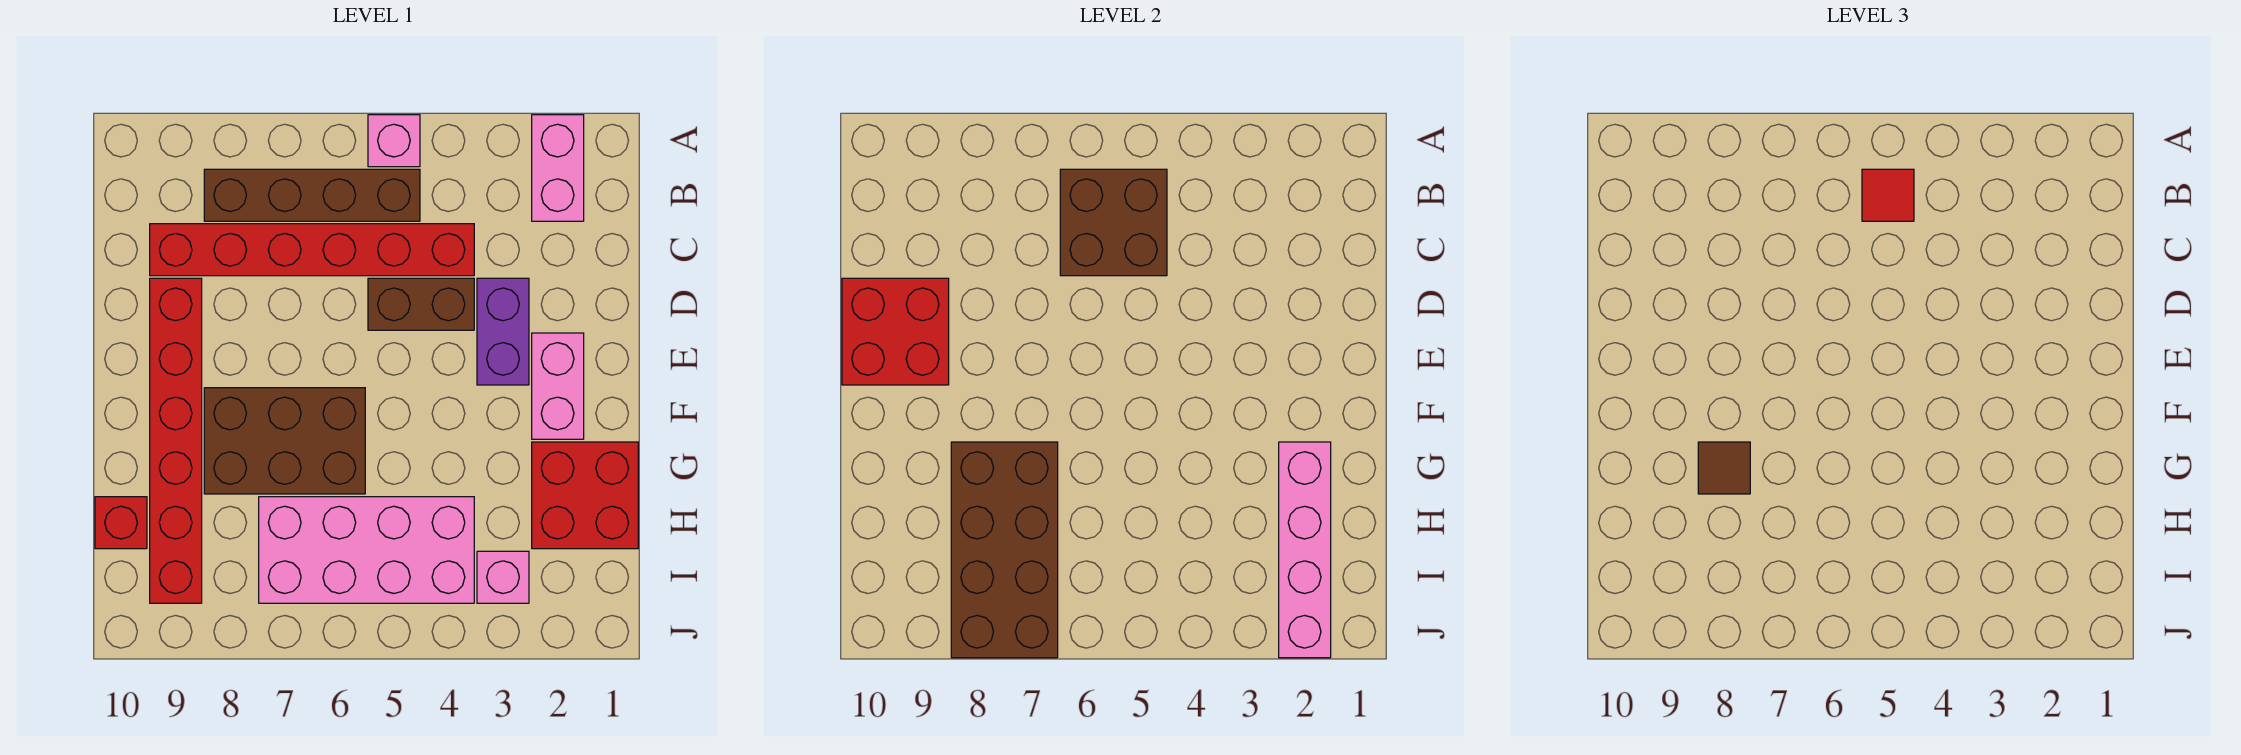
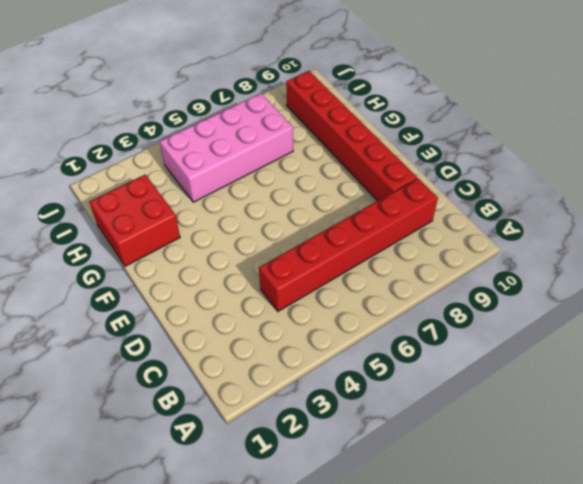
none -> pink brick A2:B2 level 1
none -> pink brick A5 level 1
none -> brown brick B5:B8 level 1

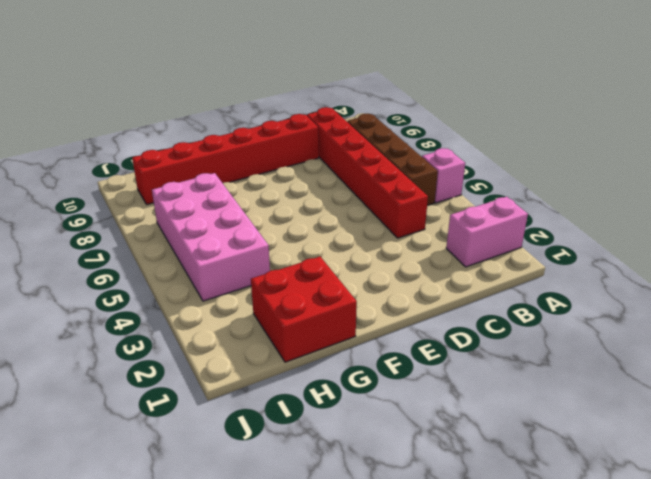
none -> purple brick D3:E3 level 1
none -> brown brick D4:D5 level 1
none -> pink brick E2:F2 level 1

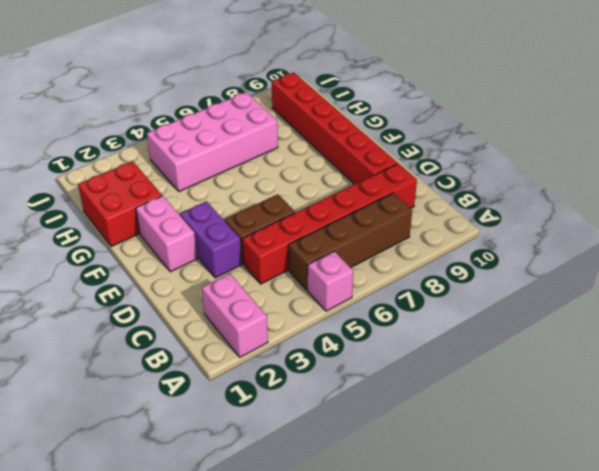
none -> brown brick F6:G8 level 1
none -> red brick H10 level 1
none -> pink brick I3 level 1

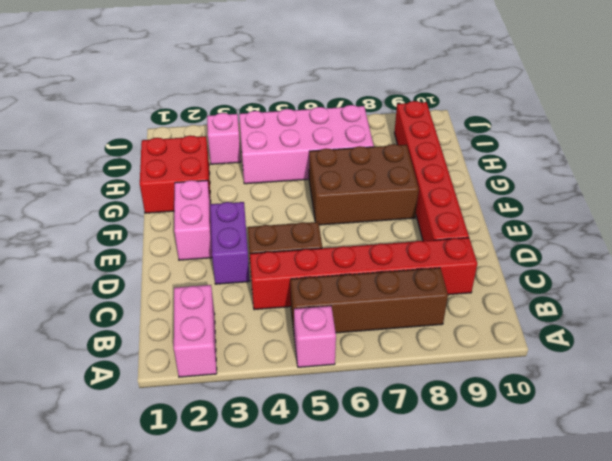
none -> red brick H10 level 1
none -> brown brick B5:C6 level 2
none -> red brick D9:E10 level 2

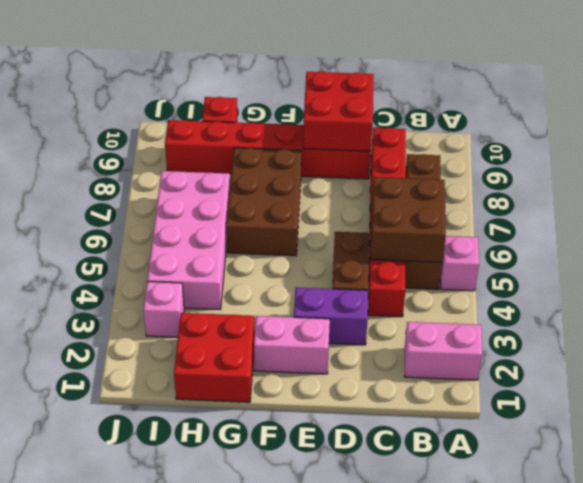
none -> pink brick G2:J2 level 2
none -> brown brick G7:J8 level 2
none -> red tile B5 level 3

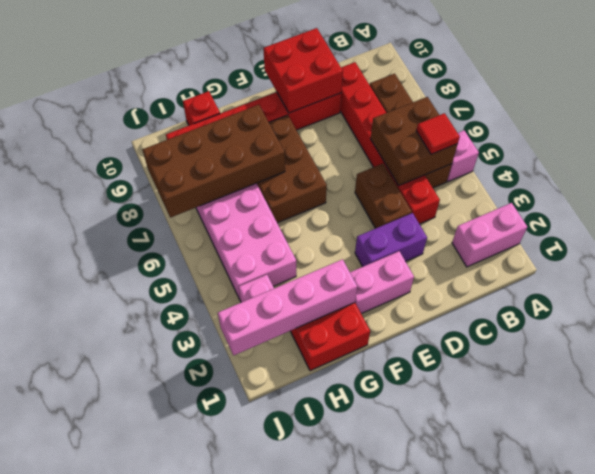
none -> brown tile G8 level 3

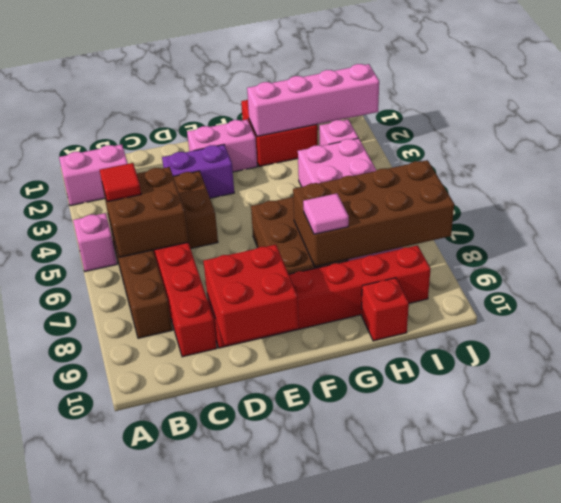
pink tile G8 level 3 -> brown tile G8 level 3

